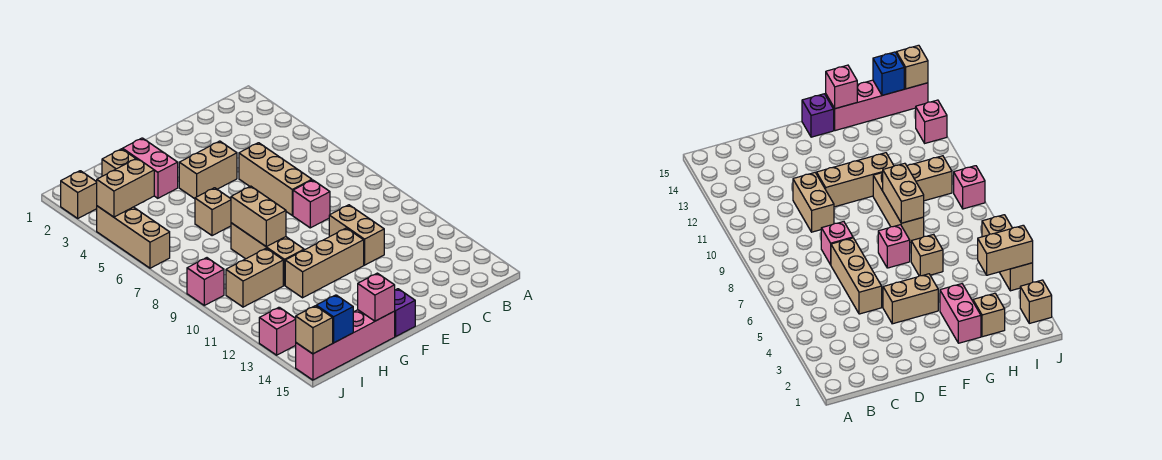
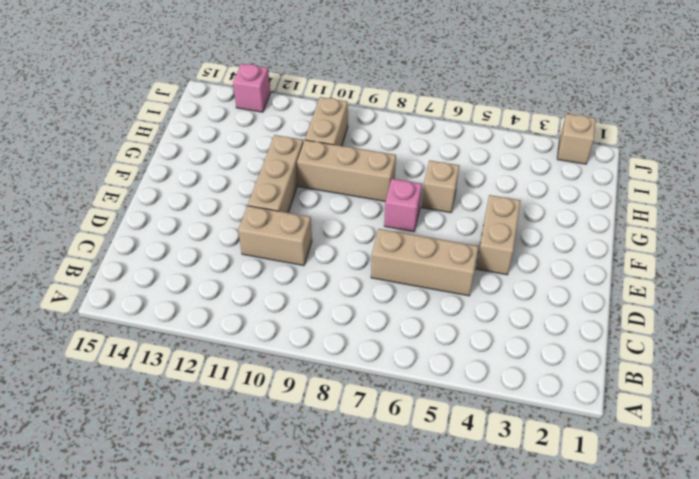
none -> pink brick D8 level 1
none -> purple brick F15 level 1
none -> pink brick G2:G3 level 1

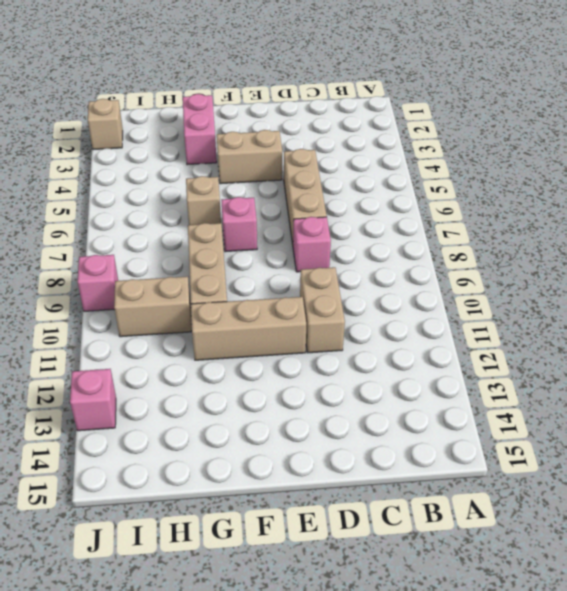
none -> purple brick F15 level 1
none -> pink brick G15:J15 level 1
none -> tan brick H2 level 1

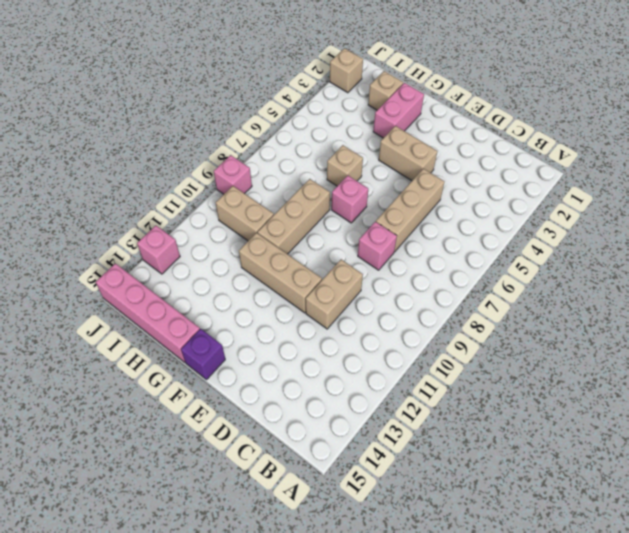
none -> tan brick J4:J6 level 1
none -> tan brick G8:G9 level 2
none -> pink brick G15 level 2

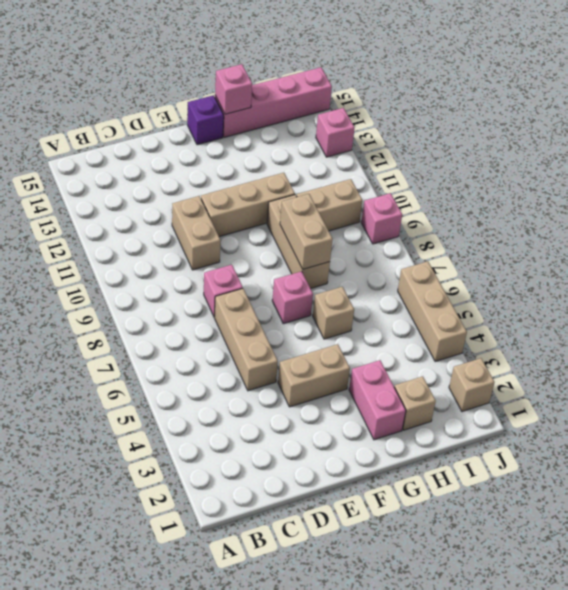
none -> tan brick I4:J4 level 2
none -> blue brick I15 level 2
none -> tan brick J15 level 2

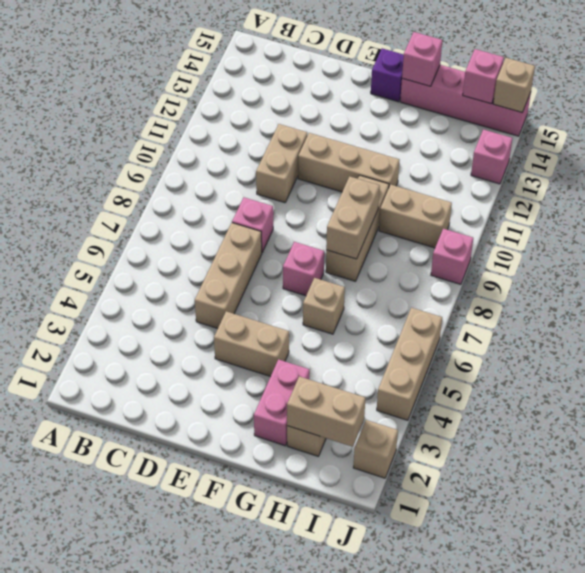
tan brick H2:I2 level 2 -> tan brick I4:J4 level 2
pink brick I15 level 2 -> blue brick I15 level 2

